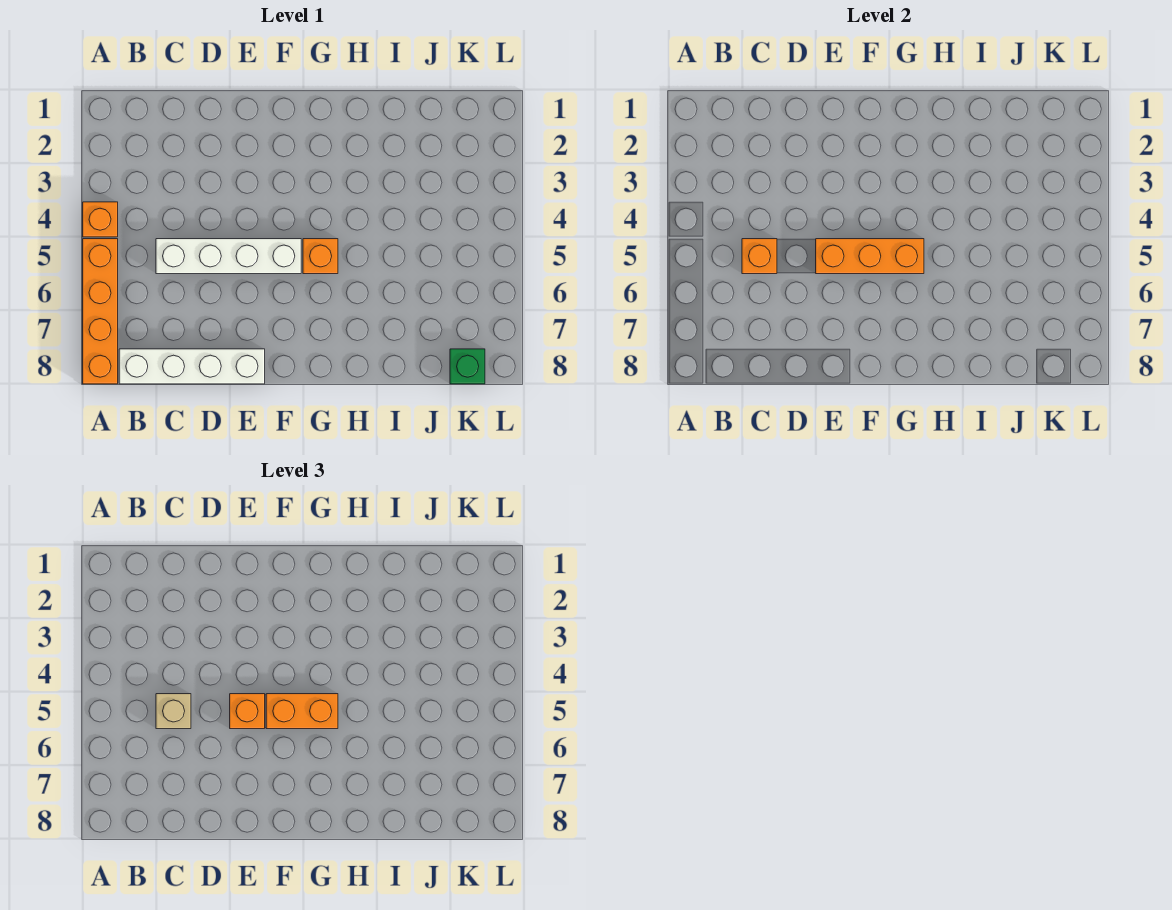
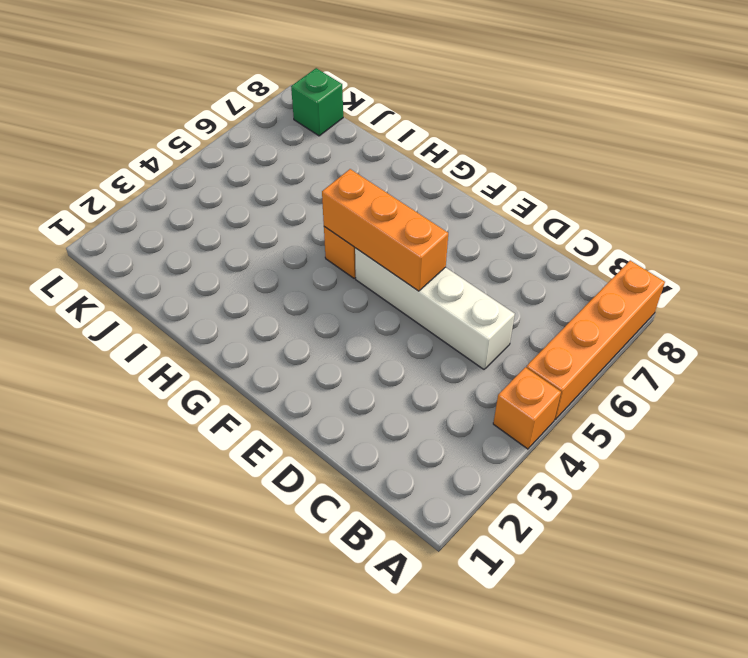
none -> white brick B8:E8 level 1
none -> orange brick C5 level 2

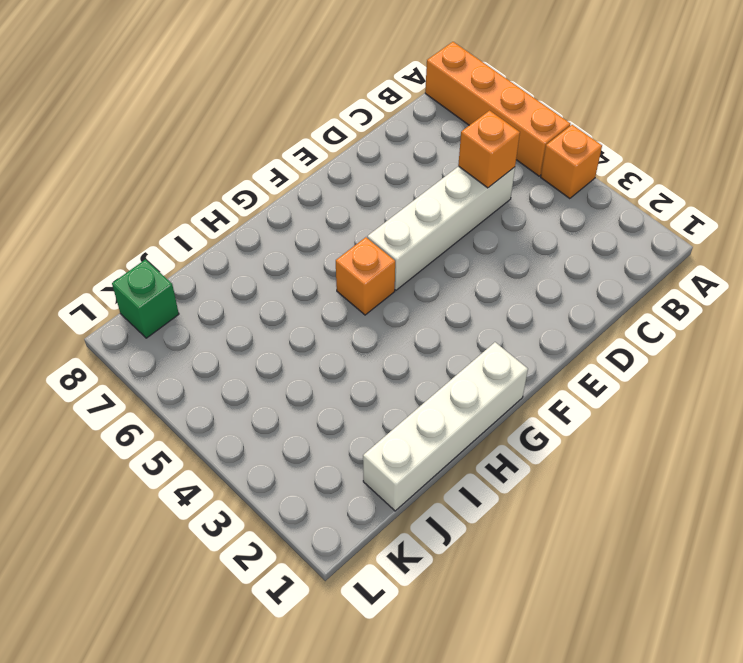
white brick G1:J1 level 1 -> white brick B8:E8 level 1
none -> orange brick E5:G5 level 2
none -> tan brick C5 level 3

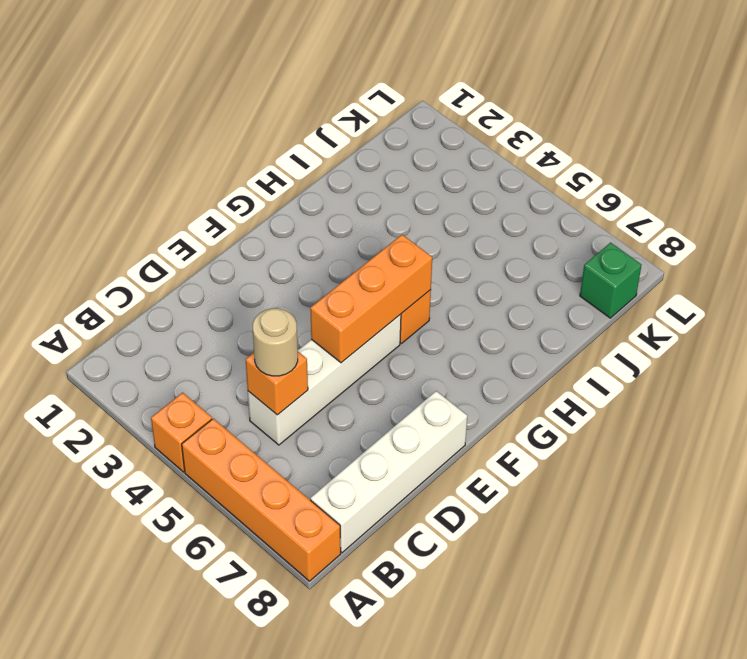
tan round brick C5 level 3 -> tan brick C5 level 3
none -> orange brick E5 level 3
none -> orange brick F5:G5 level 3

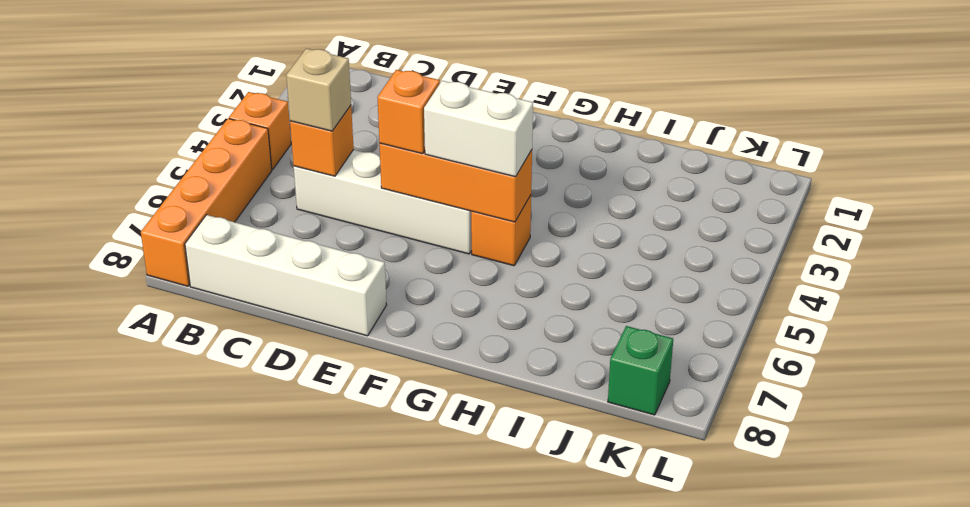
white brick F5:G5 level 3 -> orange brick F5:G5 level 3

